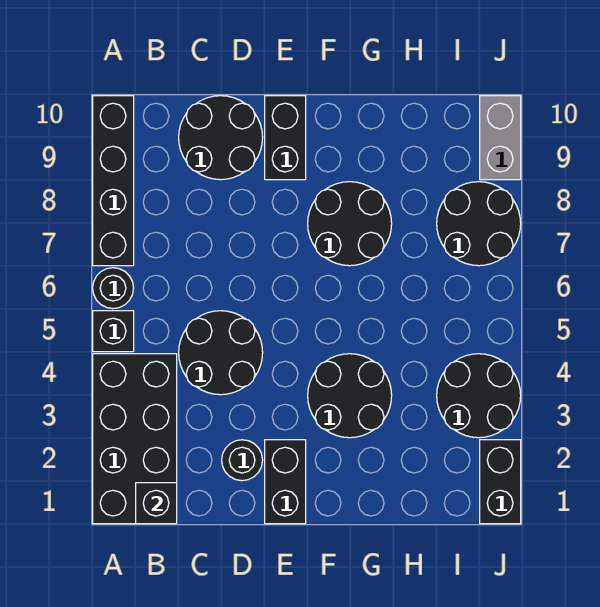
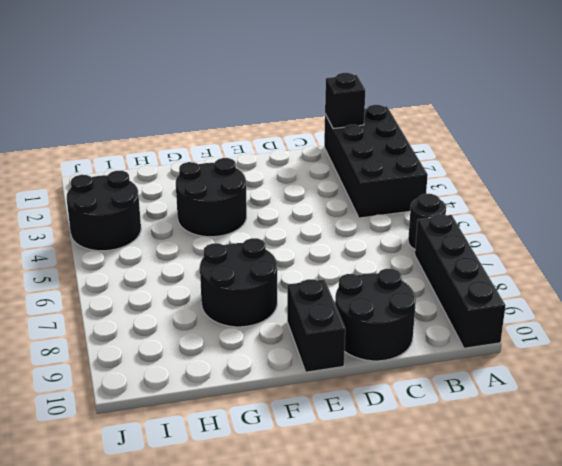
none -> black brick A5 level 1
none -> black round brick C4:D5 level 1
none -> black round brick D2 level 1

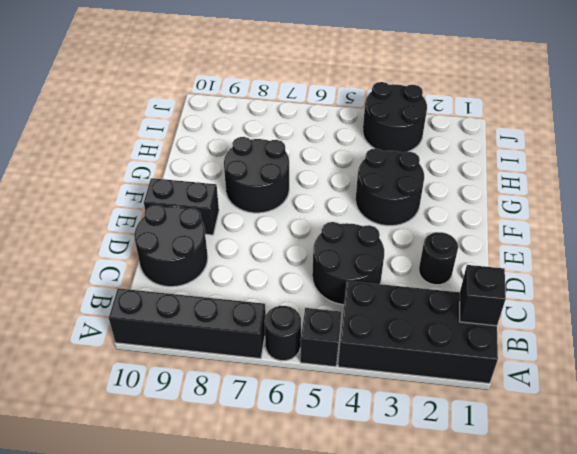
none -> black brick E1:E2 level 1
none -> black round brick I7:J8 level 1
none -> black brick J1:J2 level 1

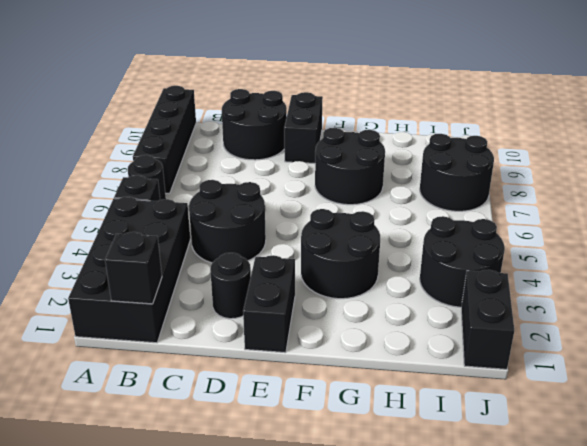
none -> grey brick J9:J10 level 1

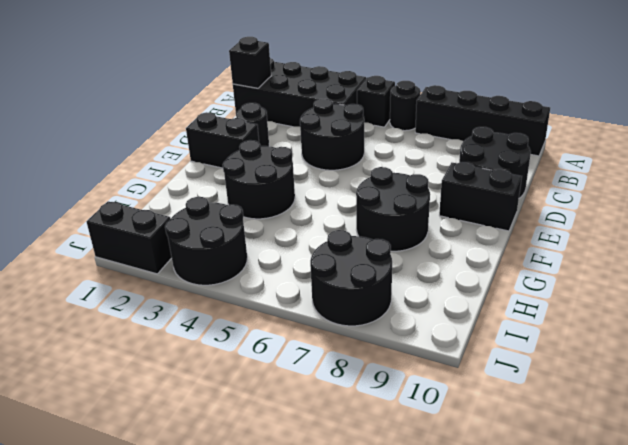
none -> grey brick J9:J10 level 1

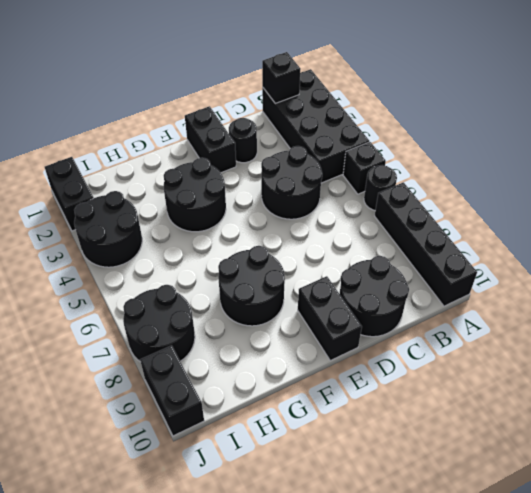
black brick J9:J10 level 1 -> grey brick J9:J10 level 1

